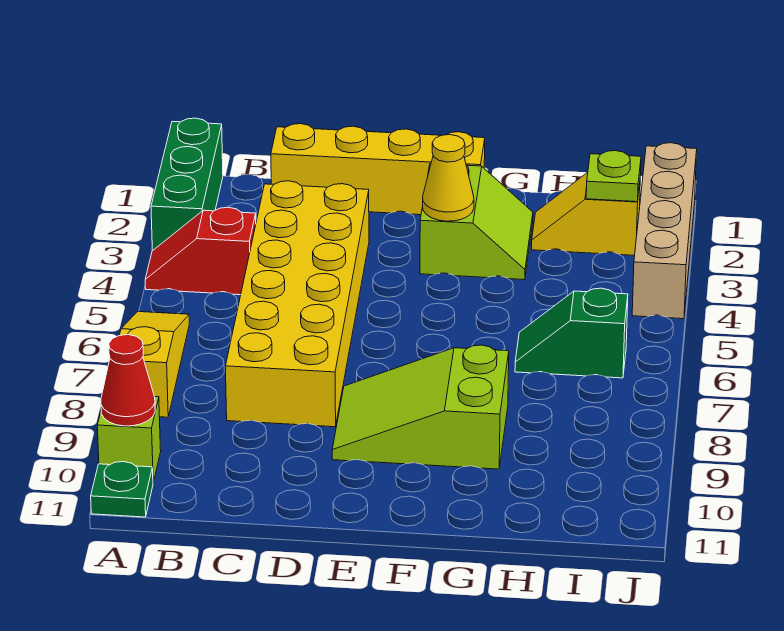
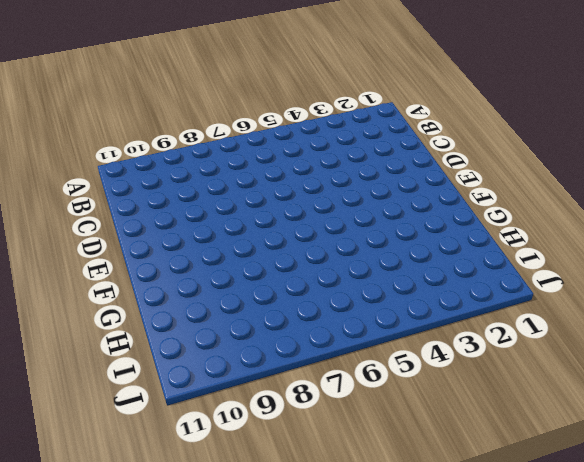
none -> green brick A1:A3 level 1
none -> red slope A4:B4 level 1 top B
none -> yellow slope A6:A8 level 1 top 8

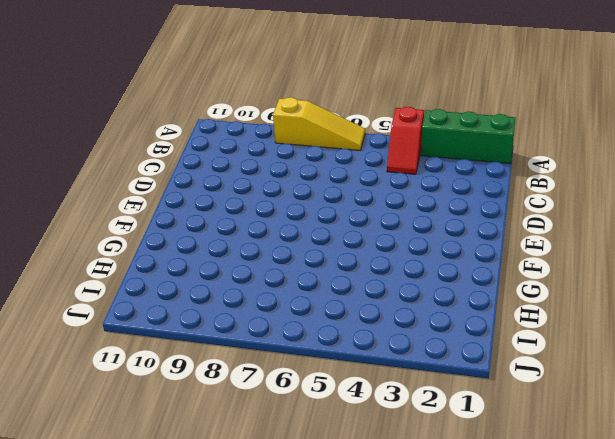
red slope A4:B4 level 1 top A -> red slope A4:B4 level 1 top B
none -> lime brick A10 level 1
none -> green plate A11 level 1
none -> yellow brick C1:F1 level 1

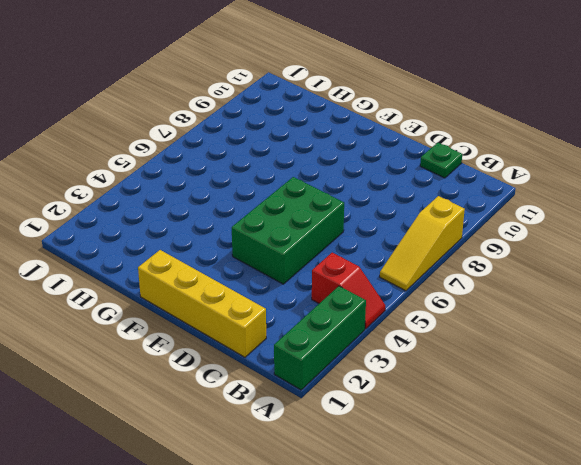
green plate C11 level 1 -> green plate A11 level 1
green brick D4:E6 level 1 -> yellow brick C3:D8 level 1
none -> lime brick A10 level 1
none -> lime slope E8:G9 level 1 top G
none -> lime slope F2:G3 level 1 top F

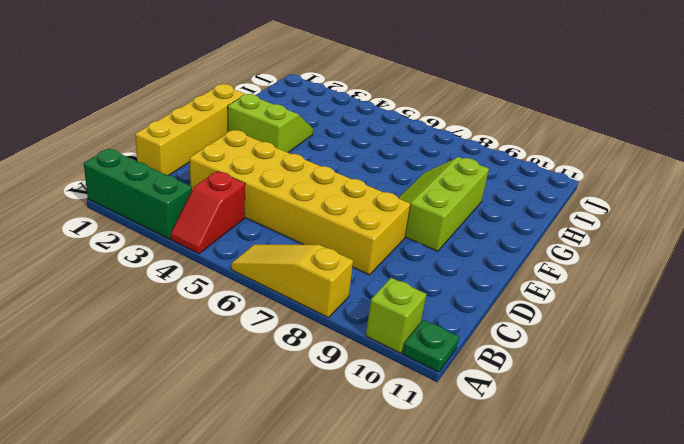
lime slope E8:G9 level 1 top 9 -> lime slope E8:G9 level 1 top G
none -> yellow slope H2:I2 level 1 top I
none -> green slope H6:I6 level 1 top I
none -> tan brick J1:J4 level 1

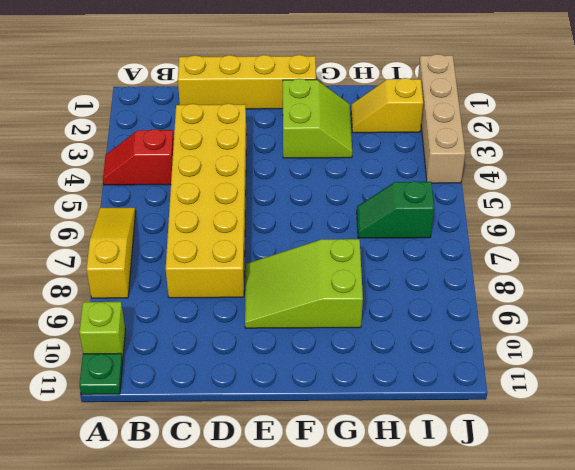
none -> green brick A1:A3 level 1
none -> red cone A10 level 2
none -> yellow cone F3 level 2

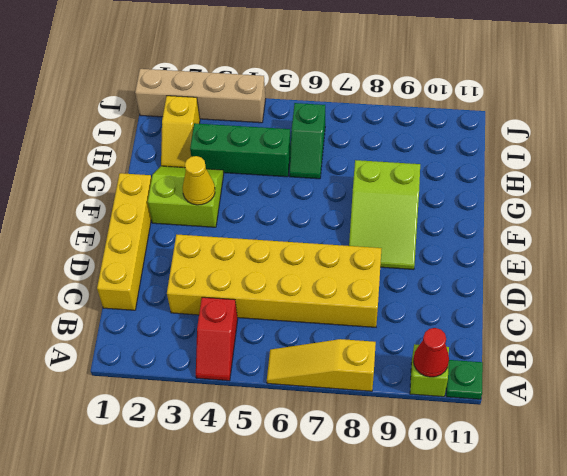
green brick H3:H5 level 1 -> green brick A1:A3 level 1
none -> lime plate I2 level 2

